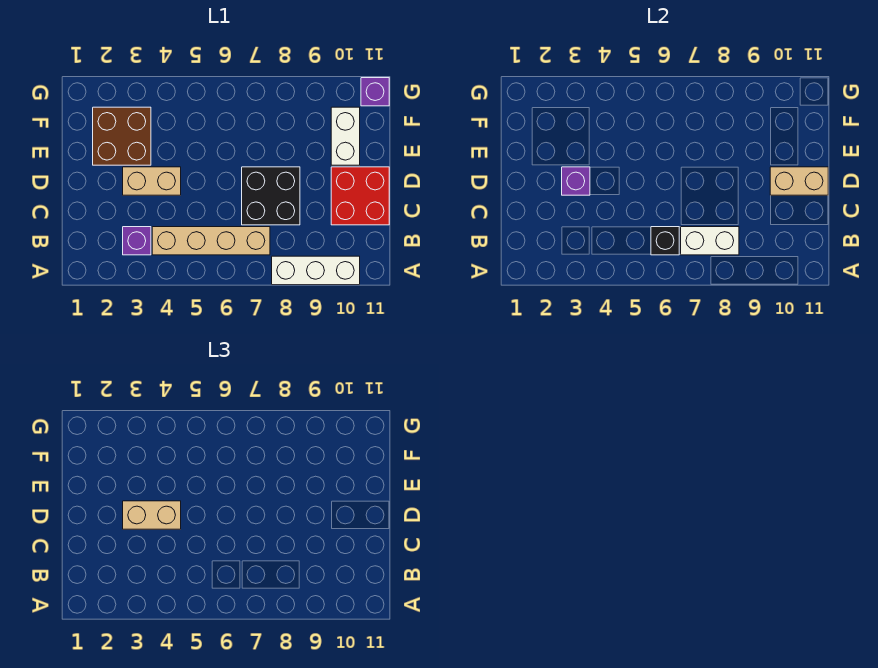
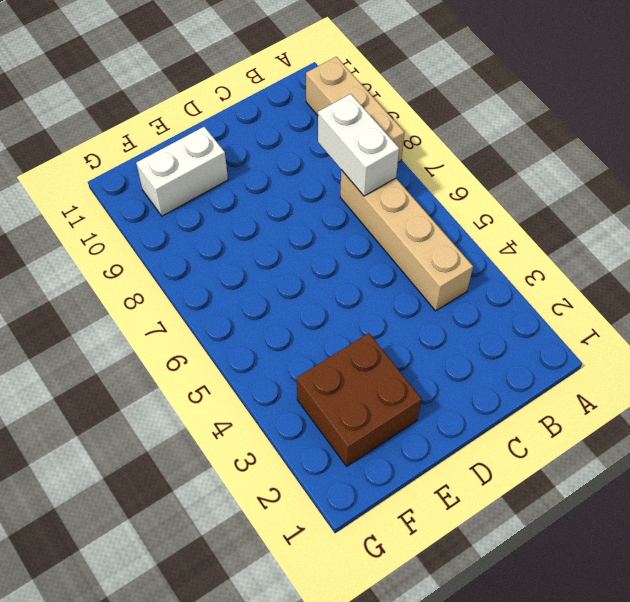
tan brick A8:A10 level 1 -> white brick A8:A10 level 1
none -> purple brick B3 level 1
none -> black brick C7:D8 level 1
none -> red brick C10:D11 level 1

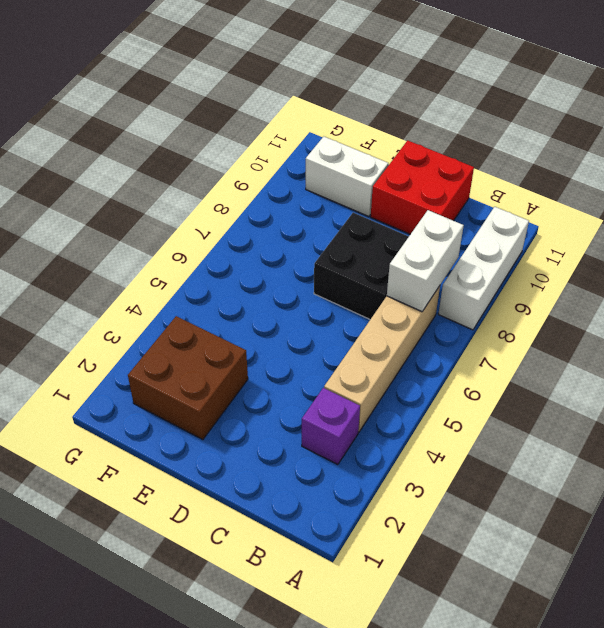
none -> tan brick D3:D4 level 1
none -> purple brick G11 level 1
none -> black brick B6 level 2

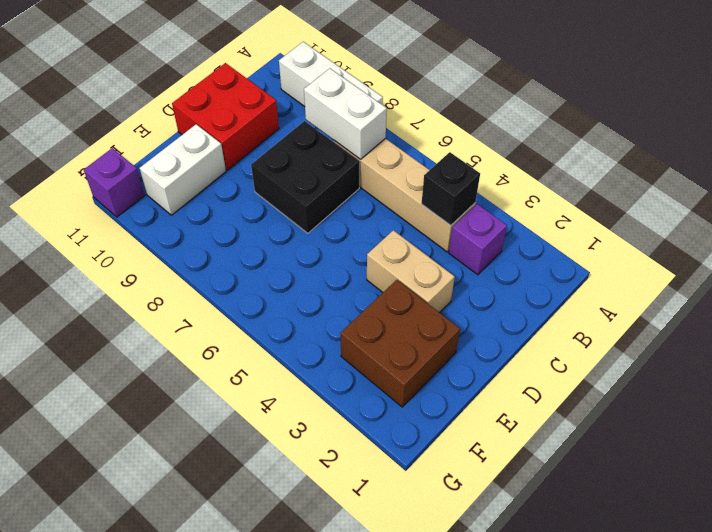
black brick B4 level 2 -> black brick B6 level 2
none -> purple brick D3 level 2
none -> tan brick D10:D11 level 2
none -> tan brick D3:D4 level 3

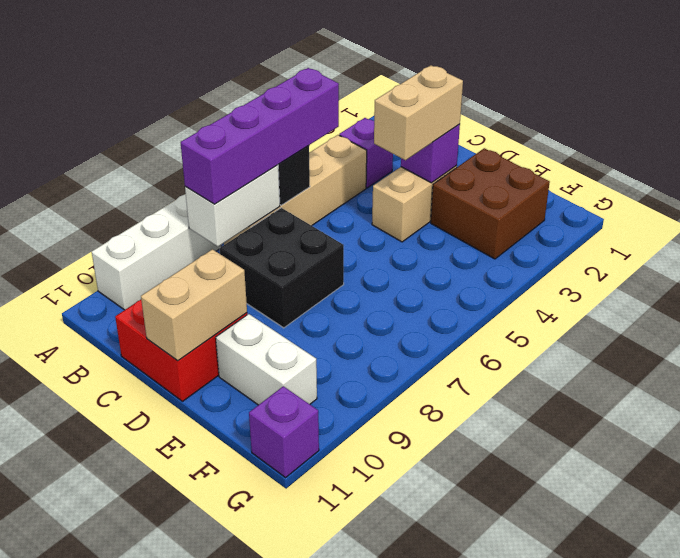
purple brick B5:B8 level 3 -> none

